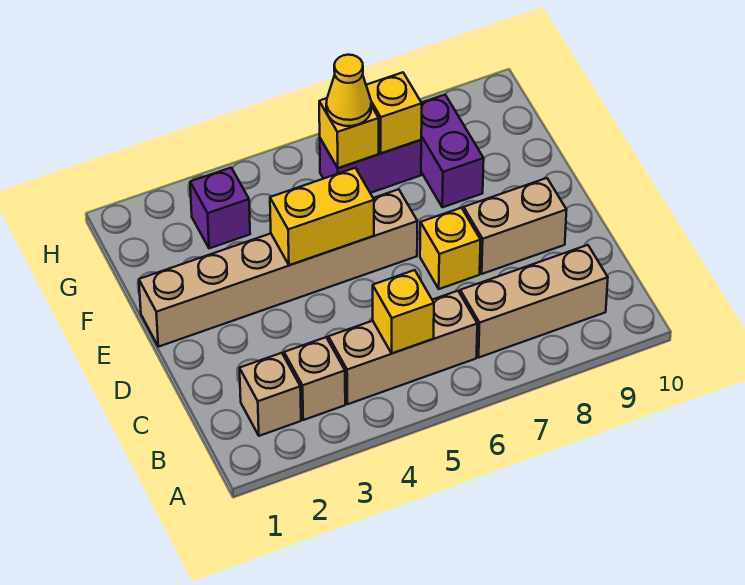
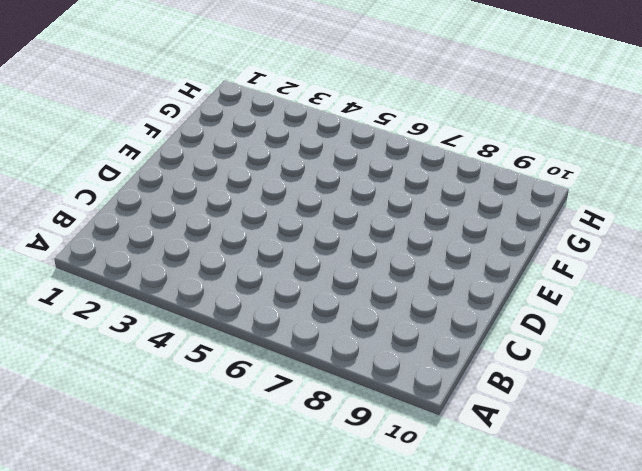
none -> tan brick B2 level 1
none -> tan brick B3 level 1
none -> tan brick B4:B6 level 1

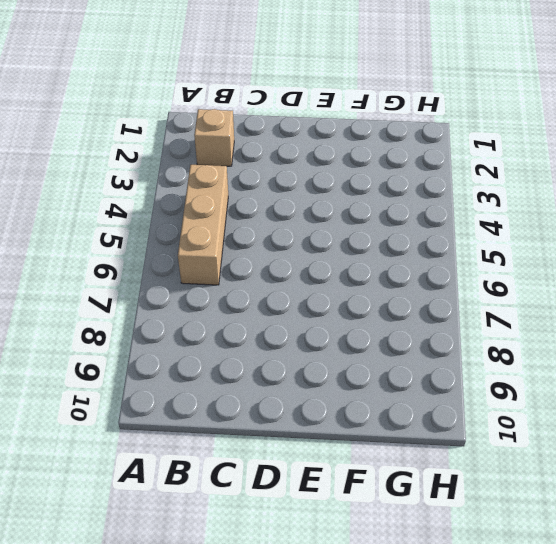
none -> tan brick B3 level 1
none -> tan brick B7:B9 level 1
none -> yellow brick D7 level 1

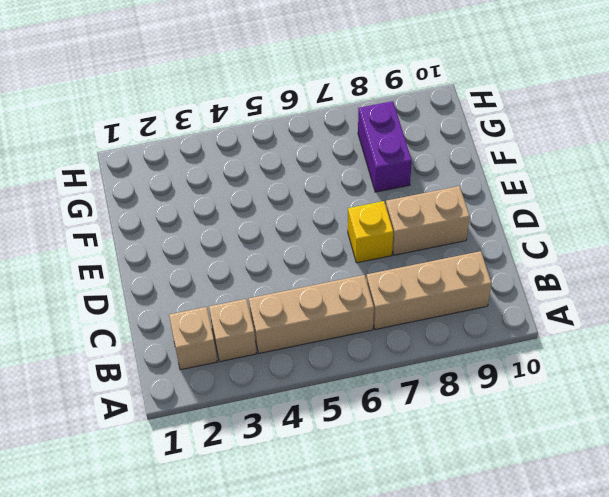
none -> tan brick E1:E6 level 1
none -> purple brick G3 level 1
none -> purple brick G6:G7 level 1

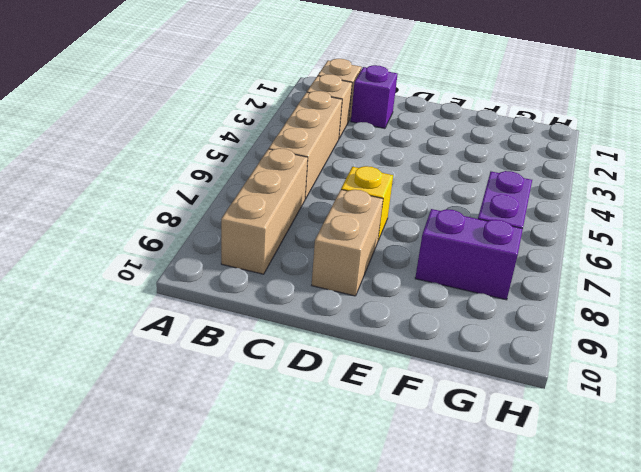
purple brick C2 level 1 -> purple brick G3 level 1
none -> tan brick E1:E6 level 1
none -> yellow brick B5 level 2
none -> yellow brick E4:E5 level 2

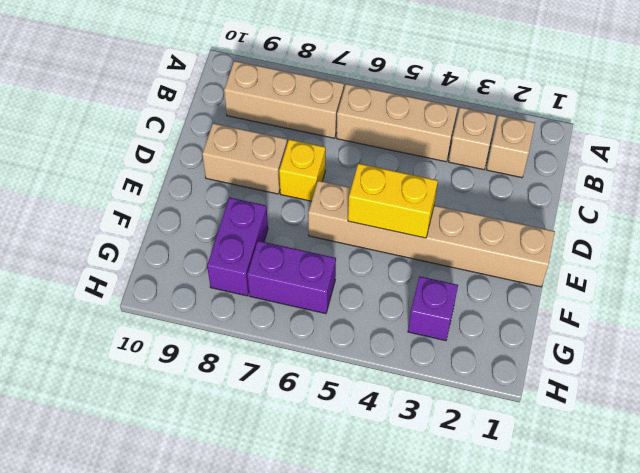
none -> yellow brick B5 level 2
none -> yellow brick G6 level 2
none -> yellow brick G7 level 2

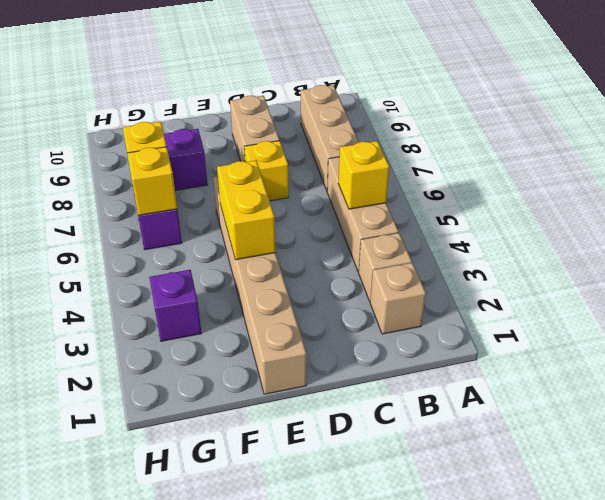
none -> yellow cone G6 level 3

